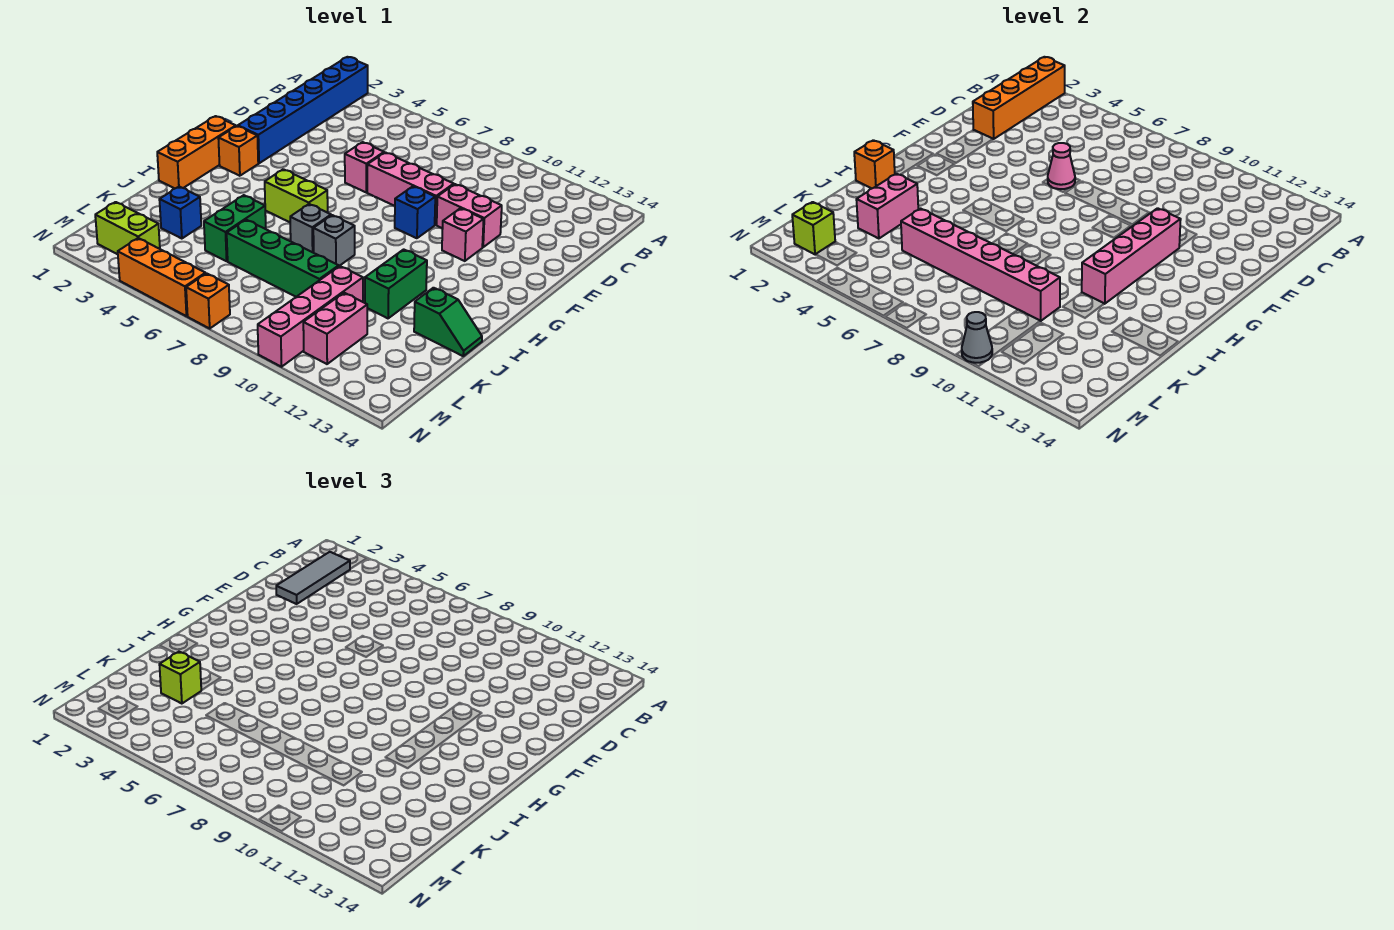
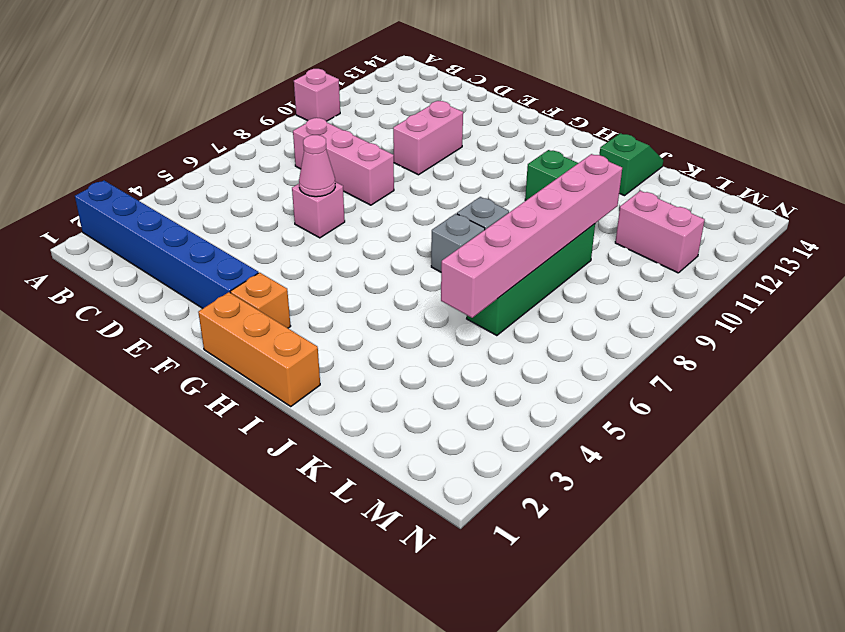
pink brick A10 level 1 -> pink brick F11 level 1
pink brick C8:E8 level 1 -> pink brick E7:E9 level 1
none -> blue brick F9 level 1
none -> lime brick H5:H6 level 1
none -> green brick J5:K5 level 1
none -> blue brick K3 level 1

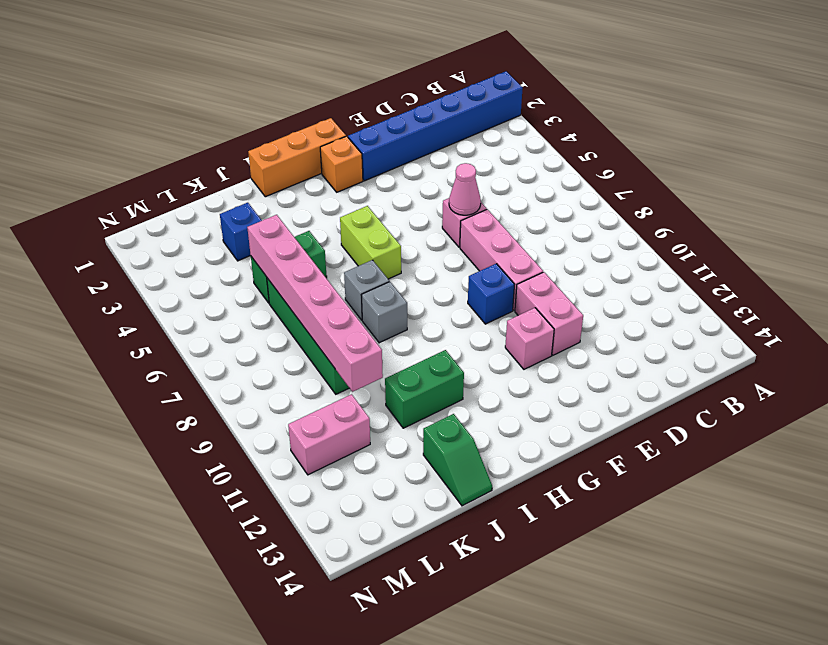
none -> pink brick K10:N10 level 1
none -> lime brick M2:M3 level 1
none -> orange brick N4:N6 level 1
none -> orange brick N7 level 1

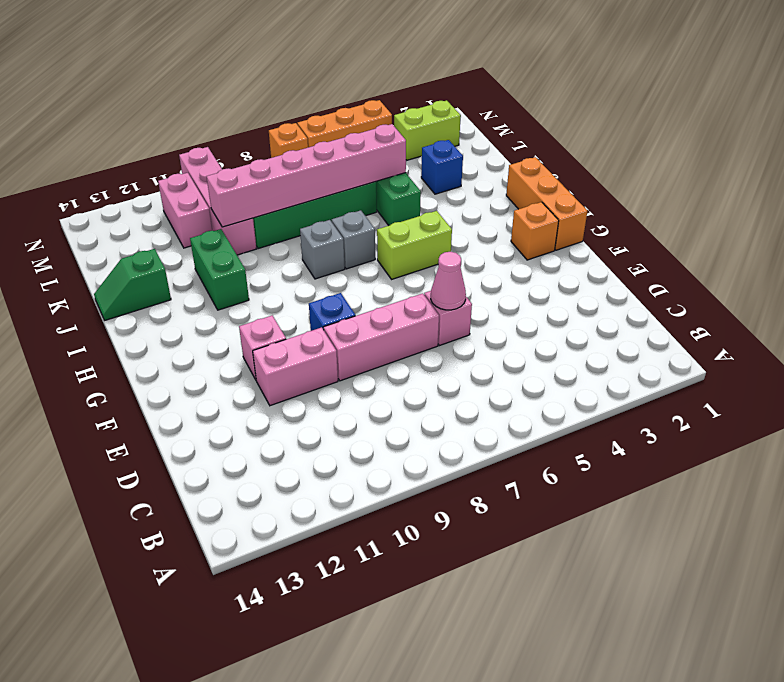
none -> blue brick A2:F2 level 1
none -> orange brick A2:D2 level 2
none -> pink brick F11:I11 level 2
none -> orange brick I1 level 2

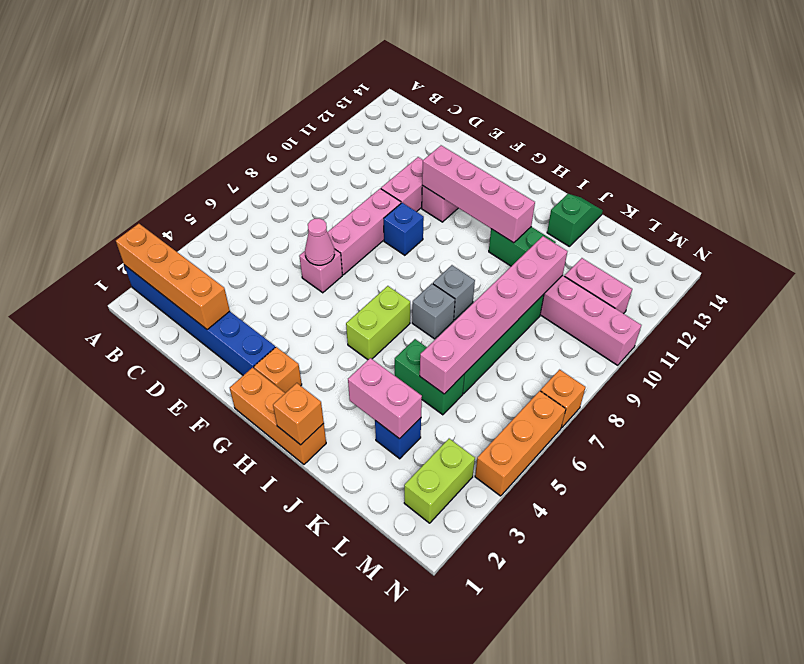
none -> lime brick M2 level 2
none -> grey cone N10 level 2
none -> grey tile B2:D2 level 3
none -> lime brick K3 level 3

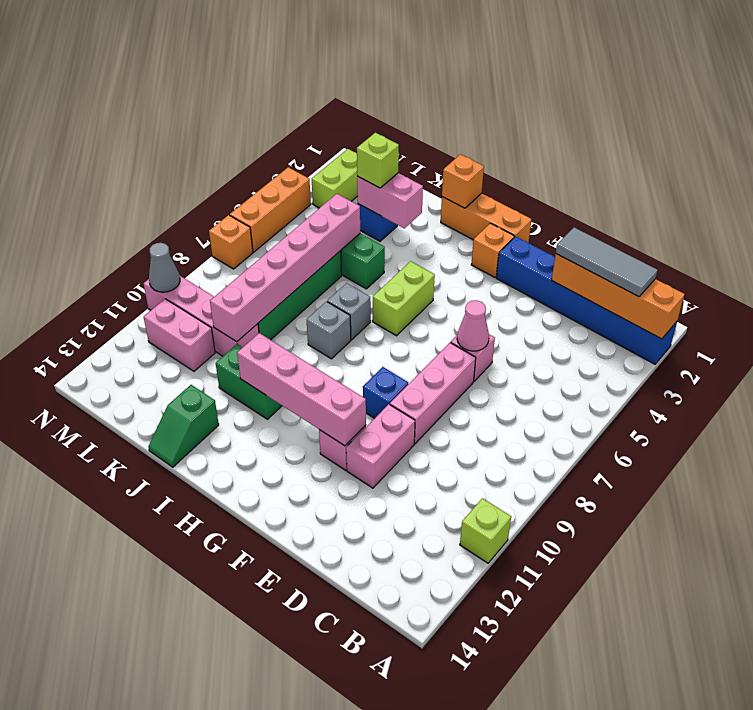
lime brick A11 level 1 -> lime brick M2 level 2

